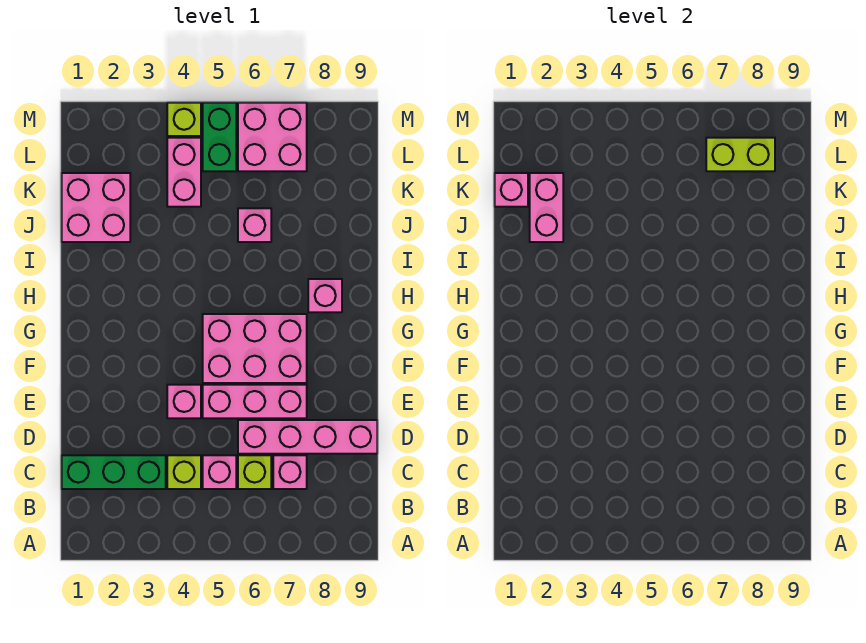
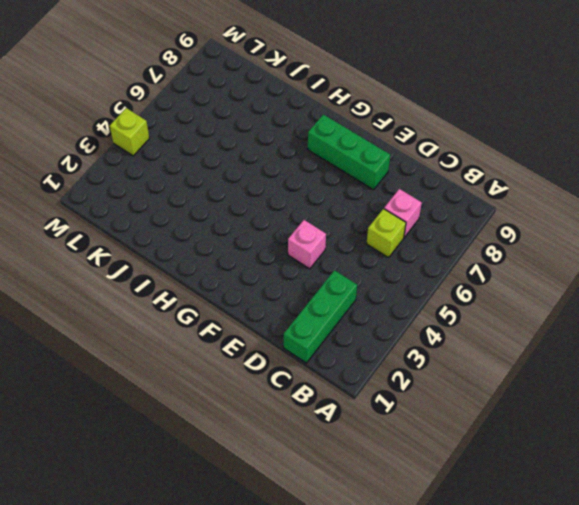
green brick E8:G8 level 1 -> none
none -> lime brick C4 level 1
none -> pink brick C5 level 1
none -> pink brick D6:D9 level 1

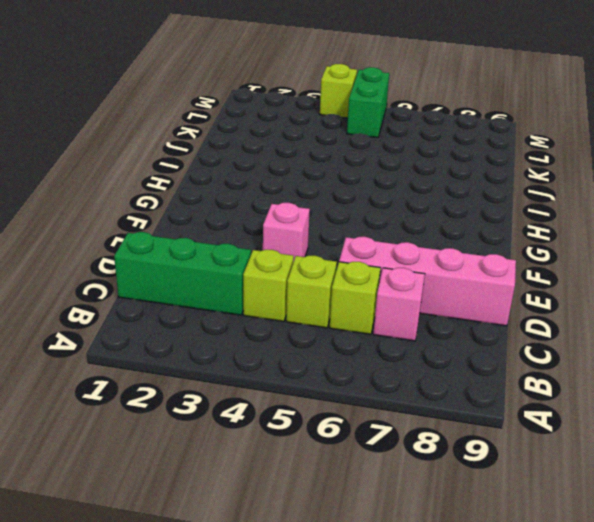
lime brick C5 level 1 -> pink brick C5 level 1
none -> pink brick E5:E7 level 1
none -> pink brick F5:G7 level 1
none -> pink brick H8 level 1

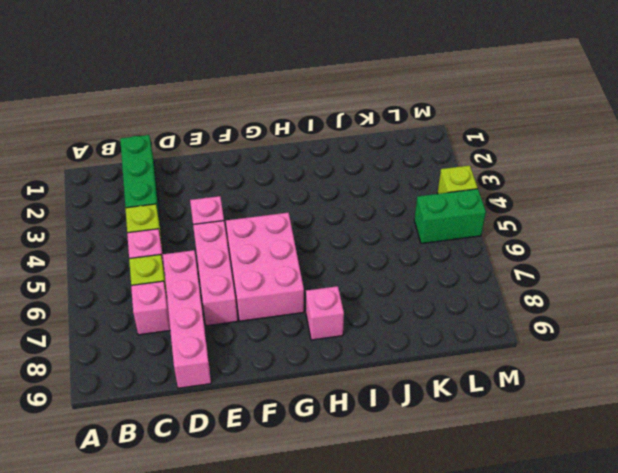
none -> pink brick J1:K2 level 1
none -> pink brick J6 level 1
none -> pink brick K4:L4 level 1

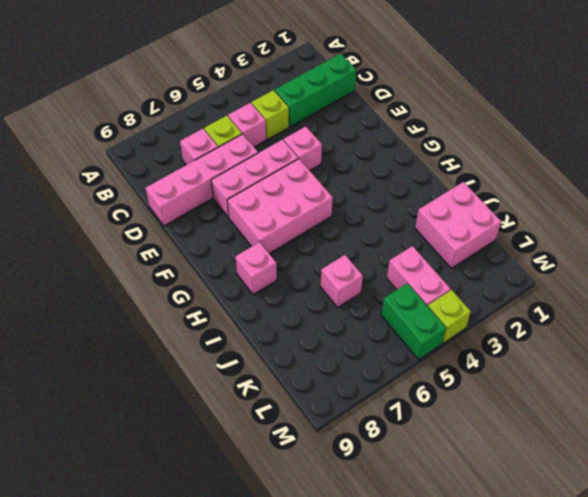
none -> pink brick L6:M7 level 1
none -> pink brick J2:K2 level 2
none -> pink brick K1 level 2

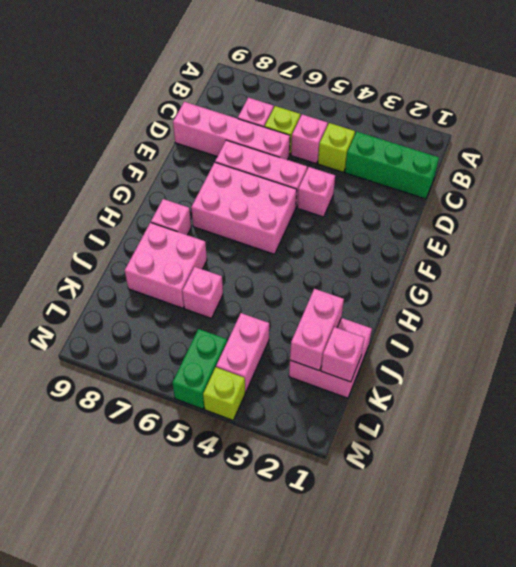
pink brick I7:J8 level 1 -> pink brick L6:M7 level 1
none -> lime brick L7:L8 level 2

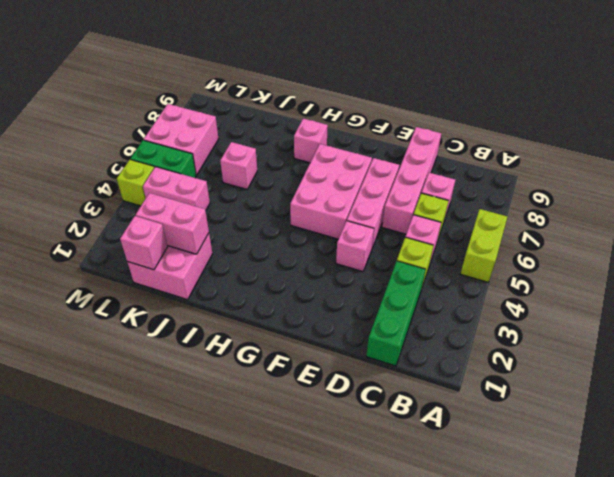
lime brick A5:A6 level 1 -> lime brick L7:L8 level 2

